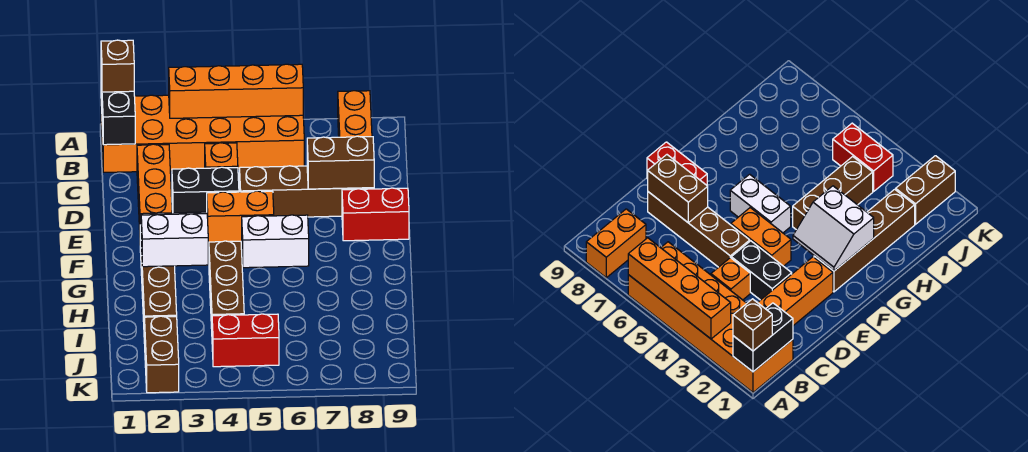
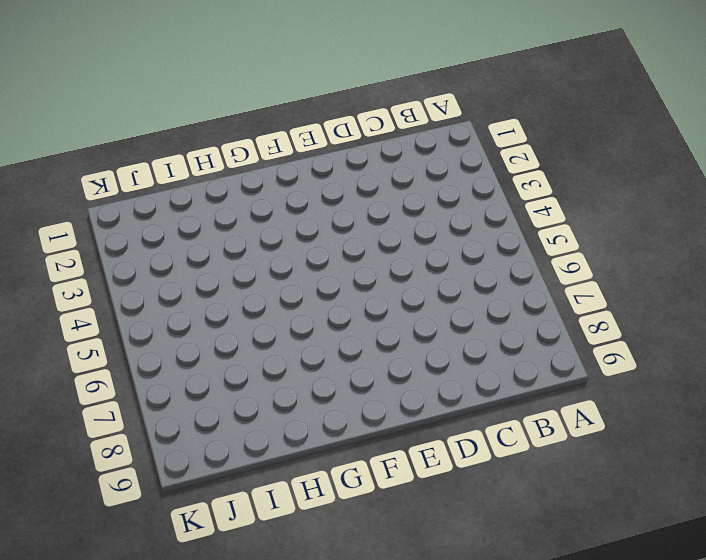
none -> orange brick A1:B6 level 1
none -> orange brick A8:B8 level 1
none -> orange brick C2:E2 level 1

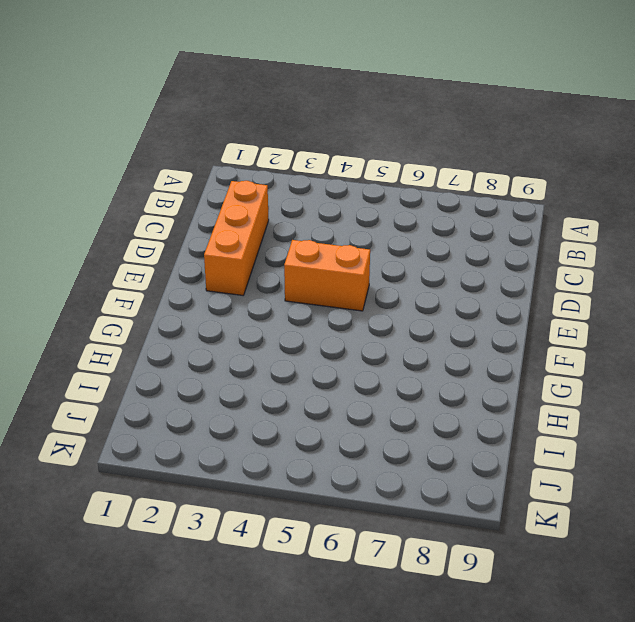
none -> orange brick A1:B6 level 1
none -> orange brick A8:B8 level 1
none -> orange brick C4 level 1

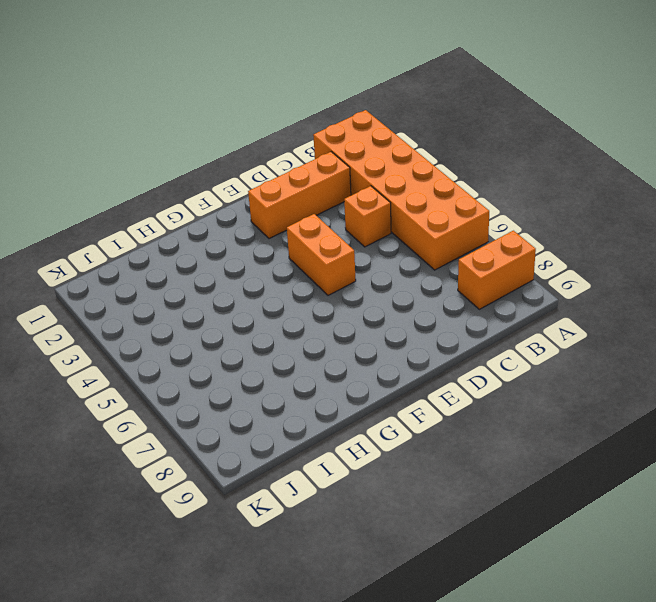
none -> black brick D3:D4 level 1
none -> brown brick D5:D8 level 1
none -> red brick E8:E9 level 1

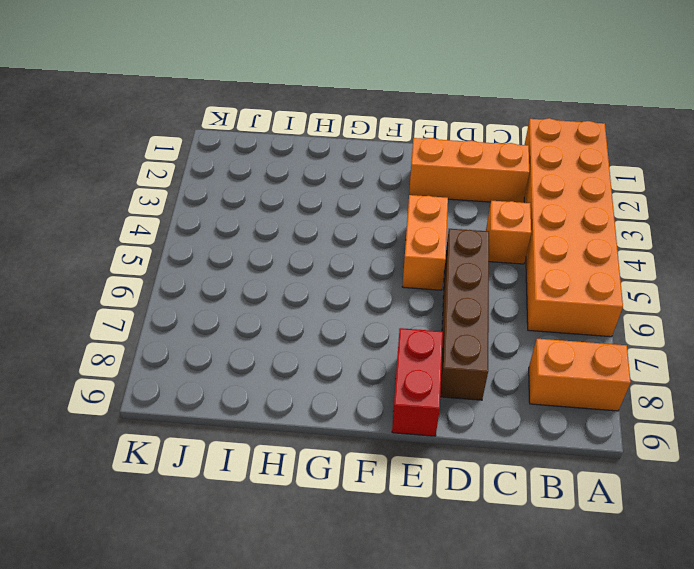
none -> black brick D3:D4 level 1
none -> brown brick F2:I2 level 1
none -> white brick F5:F6 level 1

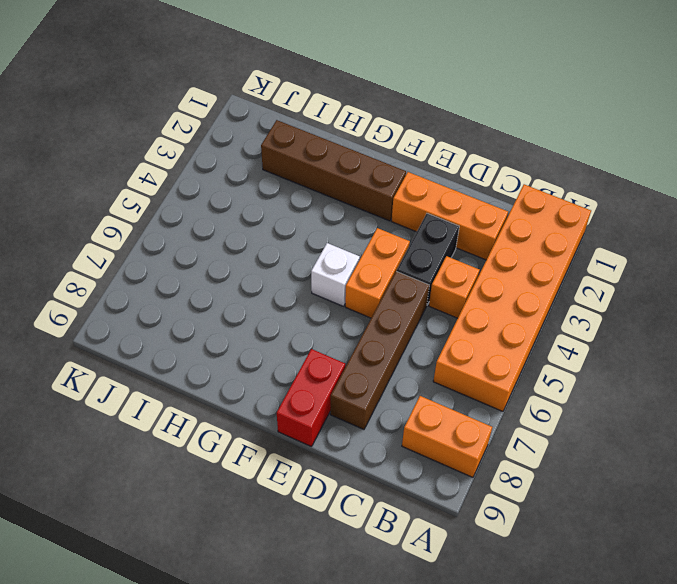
white brick F5 level 1 -> white brick F5:F6 level 1
none -> brown brick G4:I4 level 1
none -> brown brick J2:K2 level 1
none -> red brick J4:J5 level 1

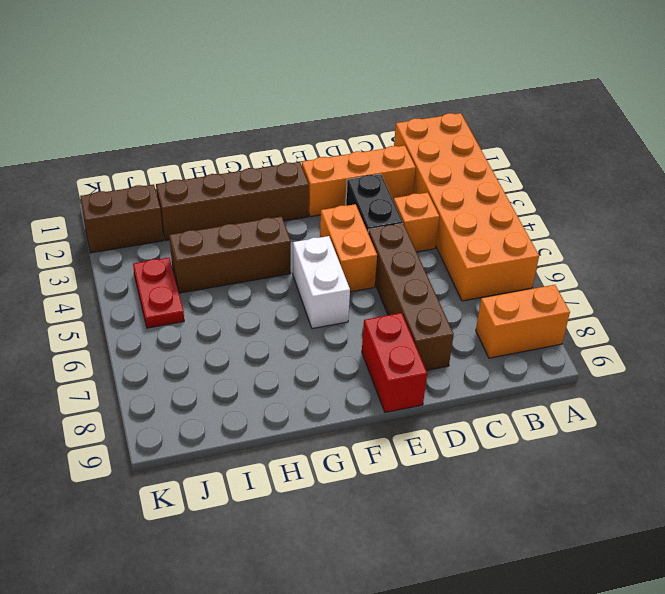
red plate J4:J5 level 1 -> red brick J4:J5 level 1
none -> black brick A1:B1 level 2
none -> orange brick A3:A6 level 2
none -> brown brick D7:D8 level 2

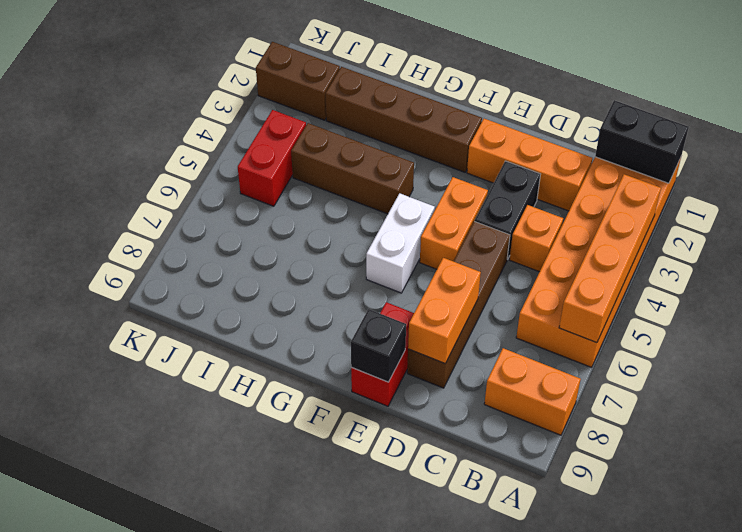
orange brick D7:D8 level 2 -> brown brick D7:D8 level 2
black brick E9 level 2 -> none
none -> white slope F2:G3 level 2 top G
none -> brown brick A1 level 3

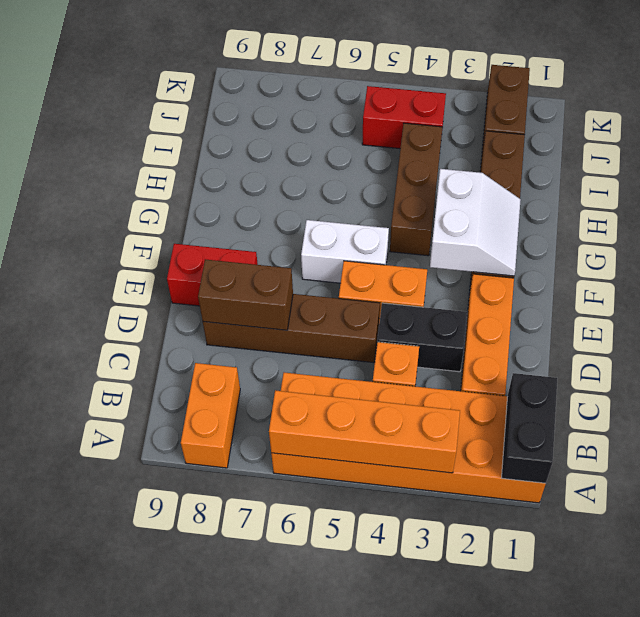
white slope F2:G3 level 2 top 3 -> white slope F2:G3 level 2 top G
none -> brown brick A1 level 3

